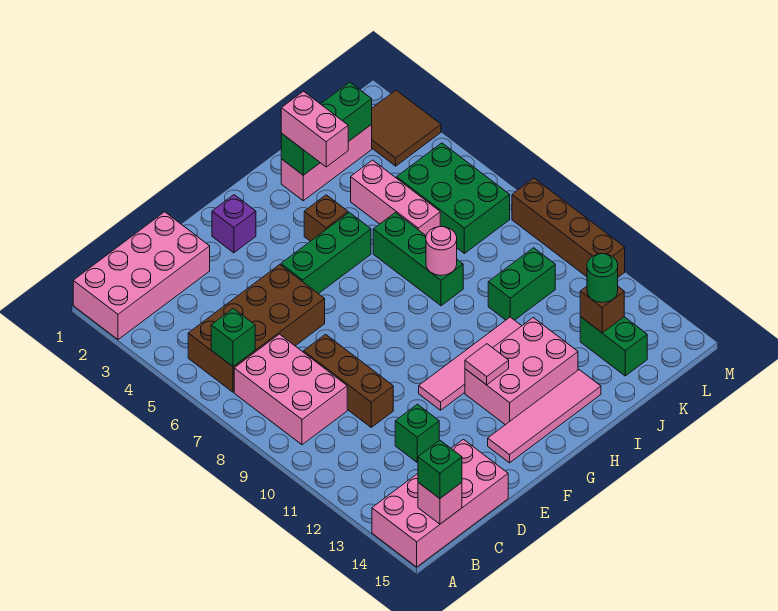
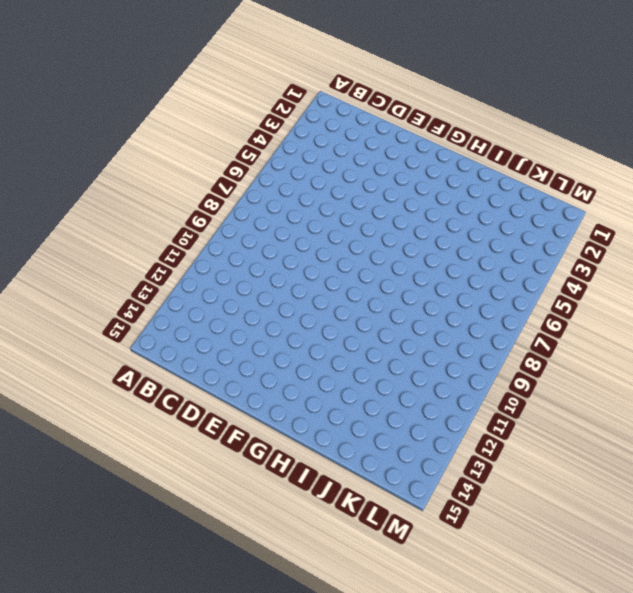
none -> pink brick A1:D2 level 1
none -> pink brick A14:D15 level 1
none -> brown brick B5:E6 level 1

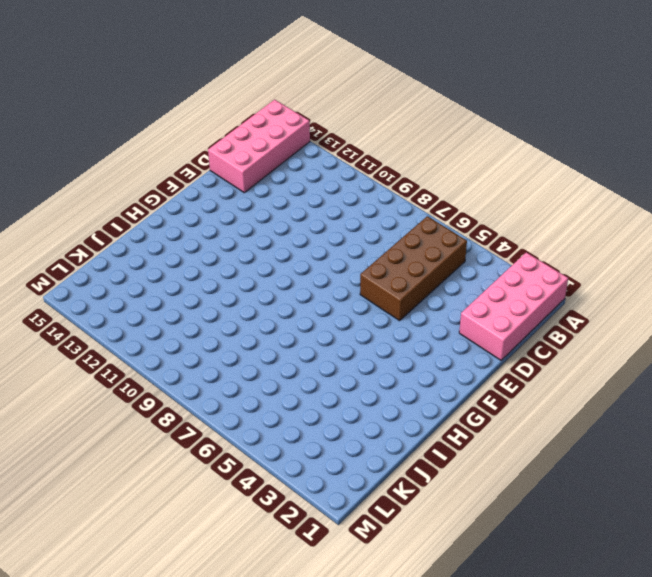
none -> pink brick B7:C9 level 1
none -> brown brick D8:D10 level 1
none -> green brick D12 level 1

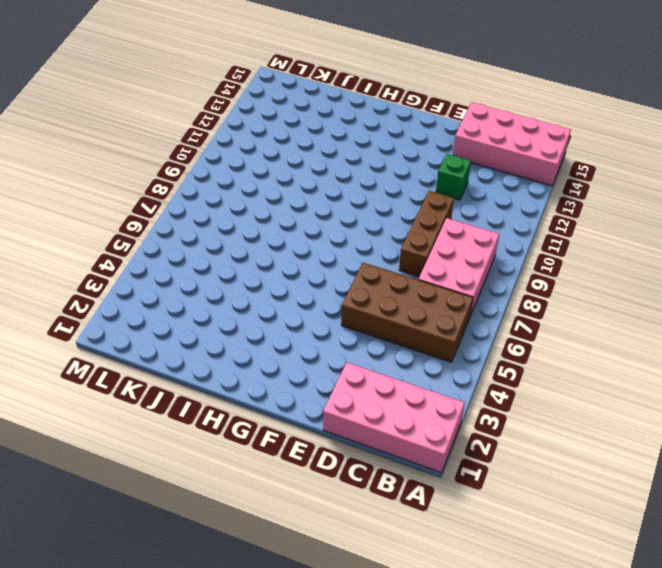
none -> purple brick F2 level 1
none -> green brick F5:H5 level 1
none -> pink tile F11:I11 level 1

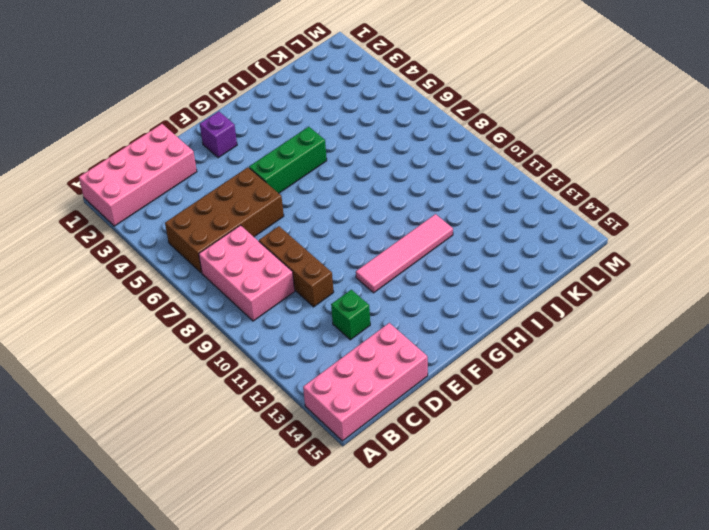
none -> pink tile F14:I14 level 1
none -> pink brick G12:I13 level 1
none -> brown brick H4 level 1

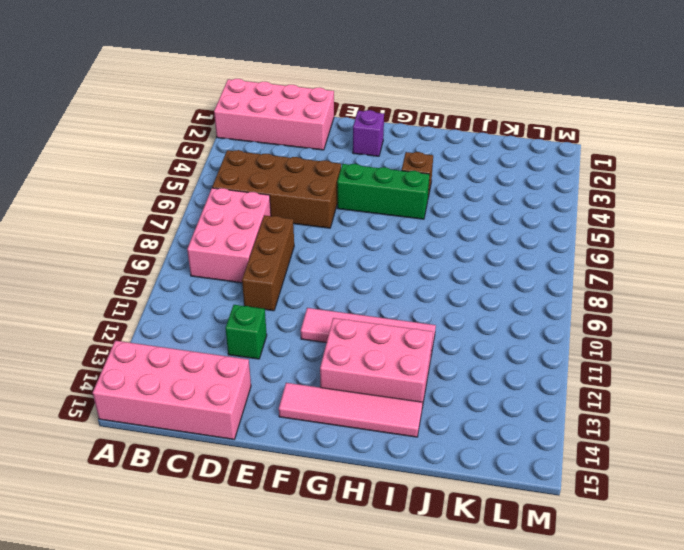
none -> pink brick I2:K2 level 1
none -> green brick I6:I8 level 1
none -> pink brick J4:J6 level 1

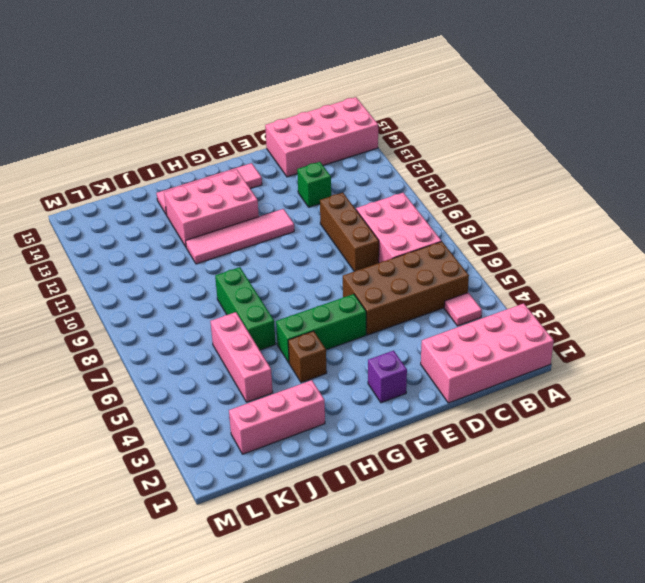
pink tile B4 level 1 -> pink tile G12 level 2
none -> green brick J10:K10 level 1
none -> green brick K5:L7 level 1
none -> green brick K13:K14 level 1

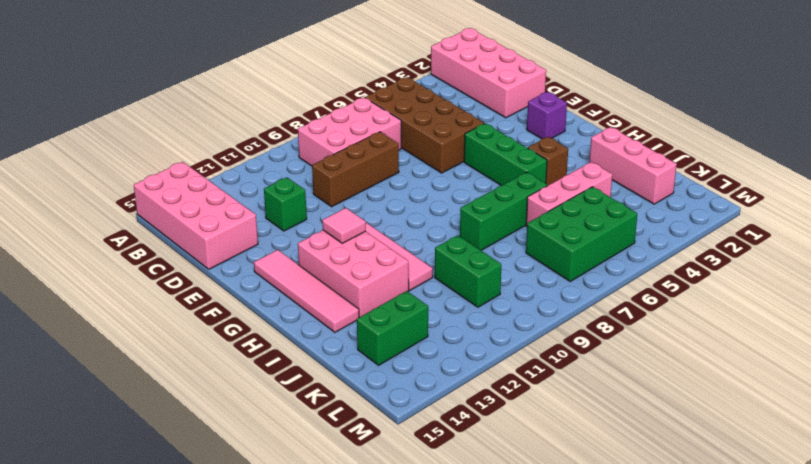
none -> brown tile L2:M3 level 1
none -> brown brick M8:M11 level 1
none -> green brick B6 level 2

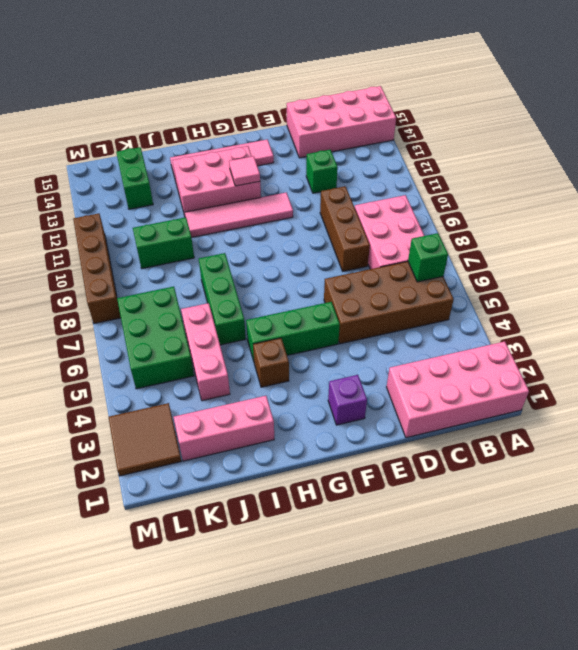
none -> pink brick B15 level 2
none -> green brick I2:K2 level 2
none -> pink round brick I8 level 2

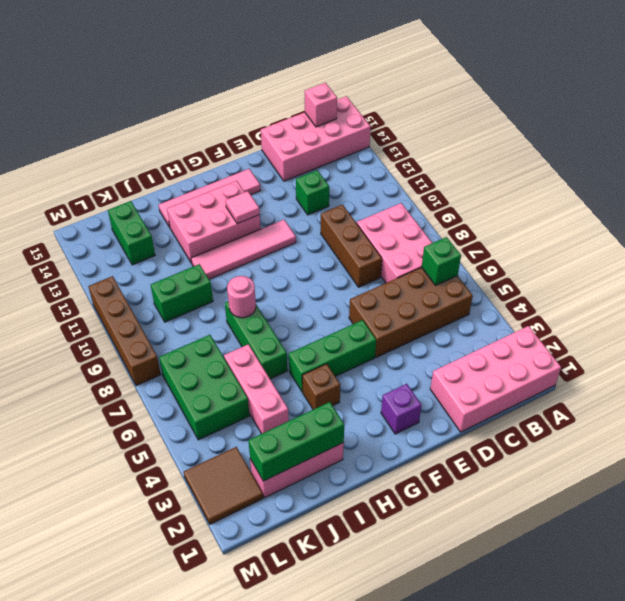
none -> brown brick K13 level 2
none -> green brick B15 level 3
none -> pink brick I2:I3 level 3

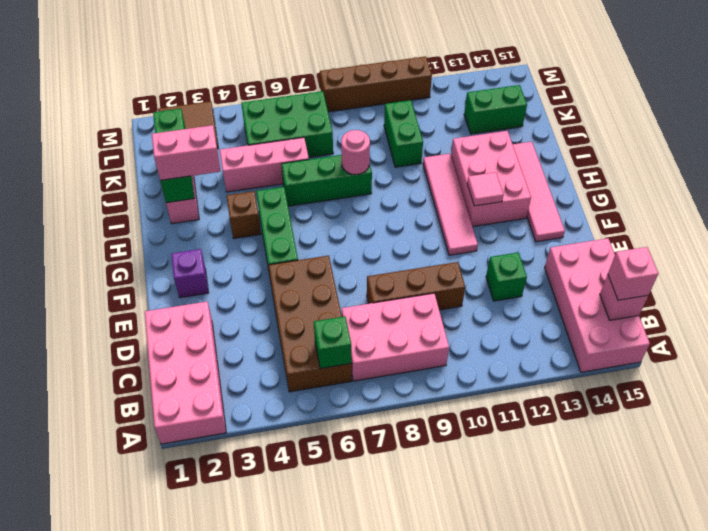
pink brick B15 level 3 -> green brick B15 level 3
none -> brown brick K13 level 2
none -> green round brick K13 level 3

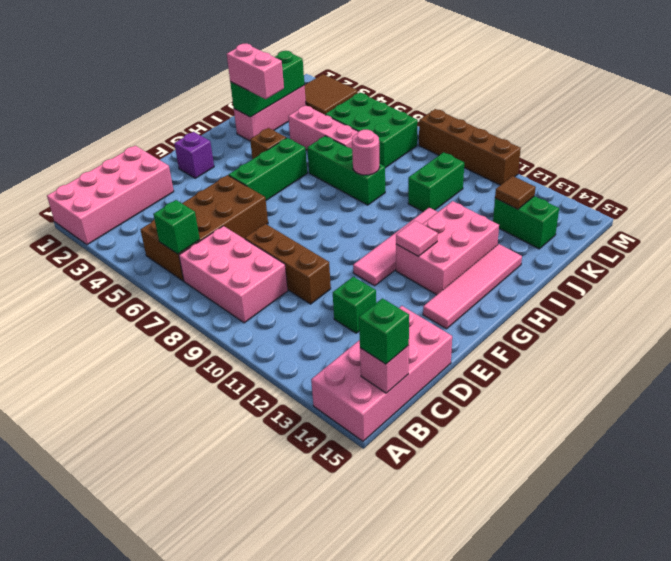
brown tile K13 level 2 -> brown brick K13 level 2
none -> green round brick K13 level 3

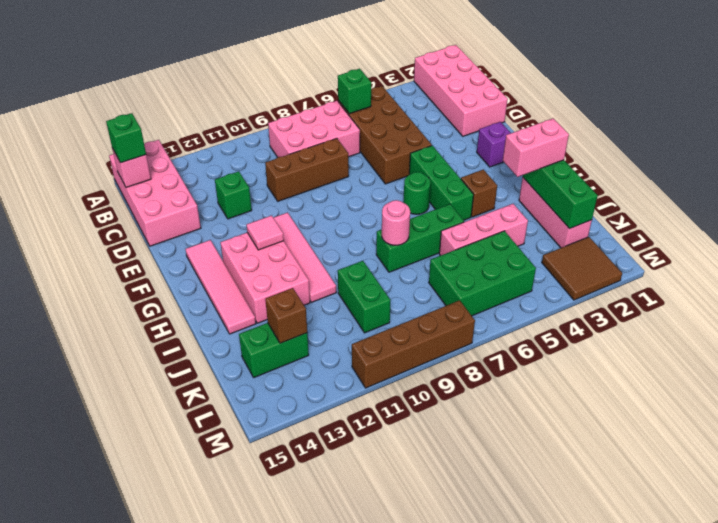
green round brick G6 level 1 -> green round brick K13 level 3

